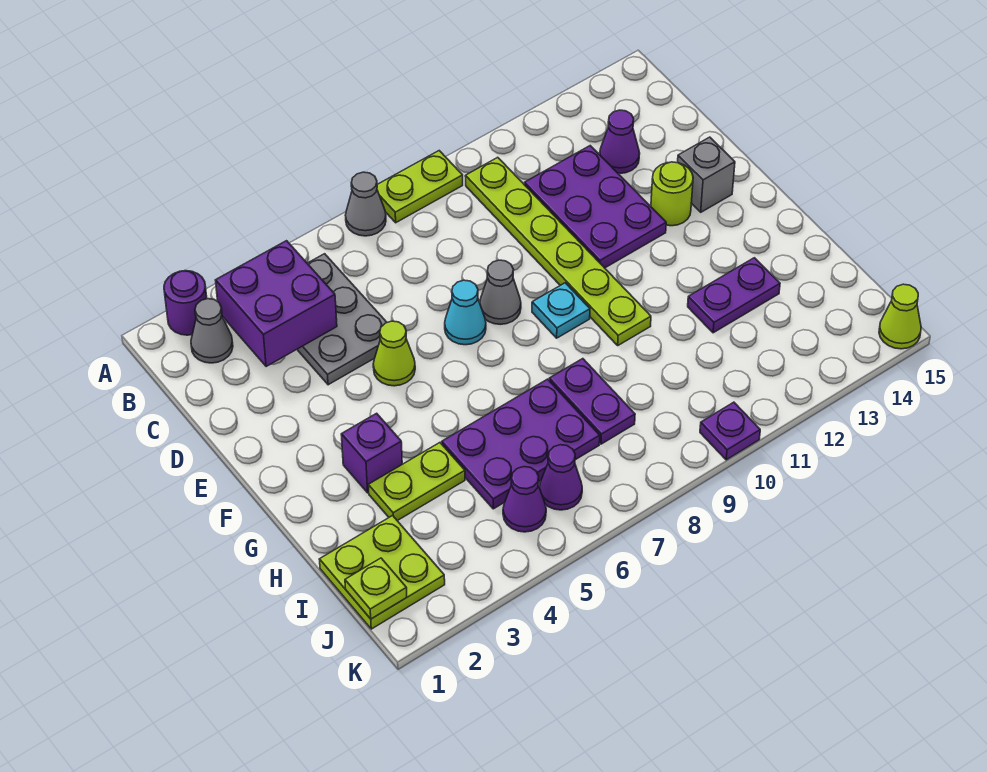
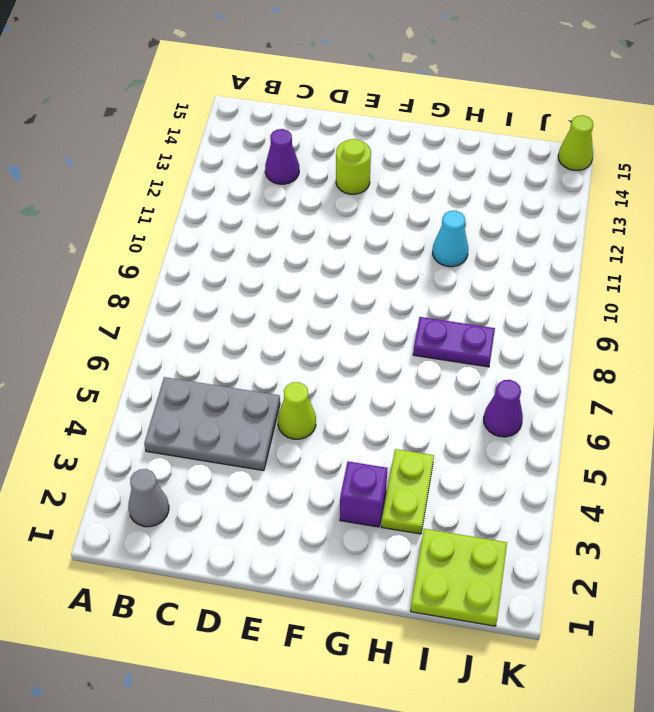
cyan cone H11 level 1 -> cyan cone E7 level 1
none -> purple round brick A2 level 1
none -> grey cone A7 level 1
none -> lime plate A8:A9 level 1

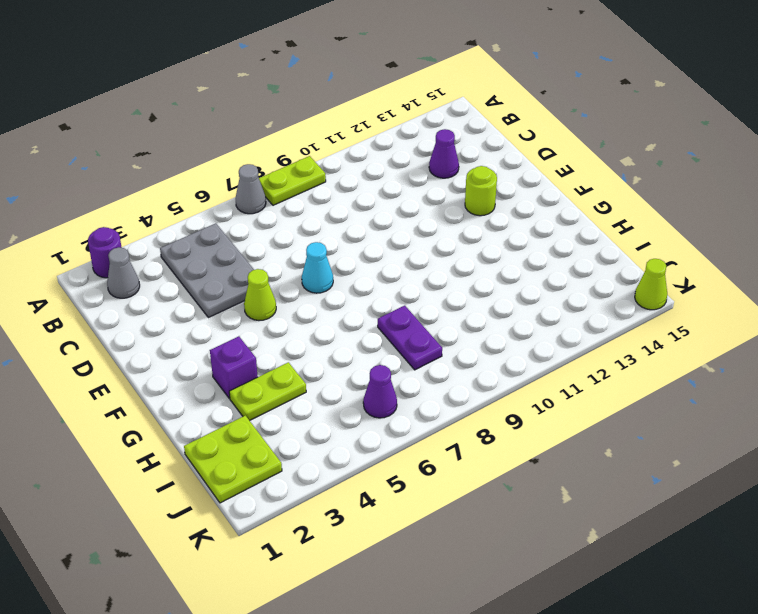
none -> lime plate B10:G10 level 1
none -> purple plate C11:E12 level 1
none -> grey cone E8 level 1

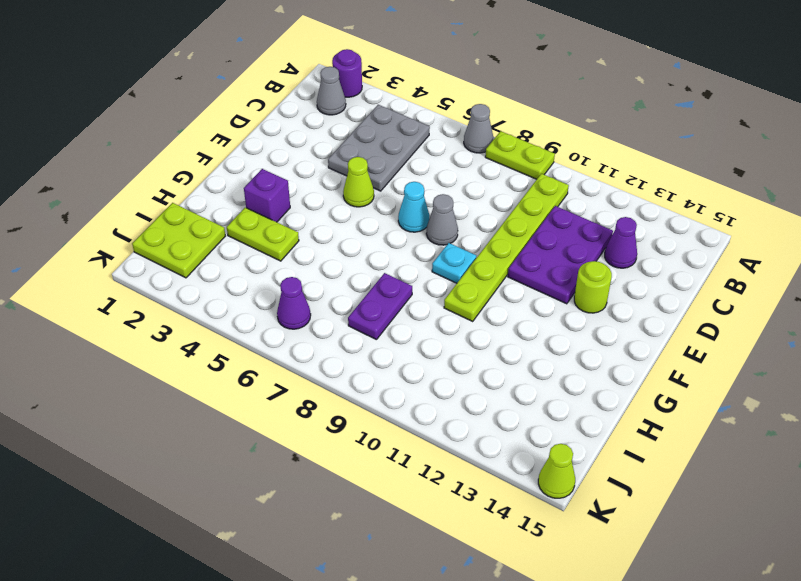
none -> grey brick E14 level 1
none -> purple plate H5:I7 level 1
none -> purple plate H12:H13 level 1

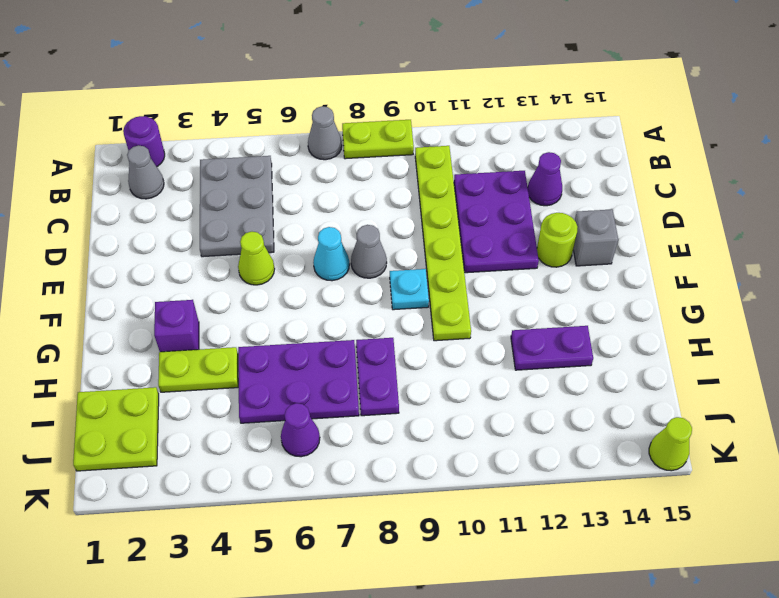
none -> purple cone J5 level 1
none -> purple plate K10 level 1
none -> purple brick B3:C4 level 2

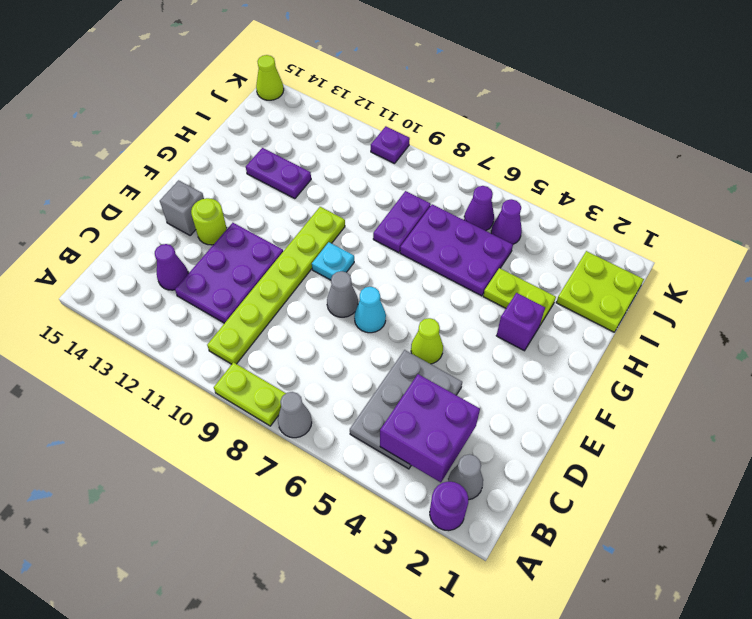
none -> lime plate J1 level 2

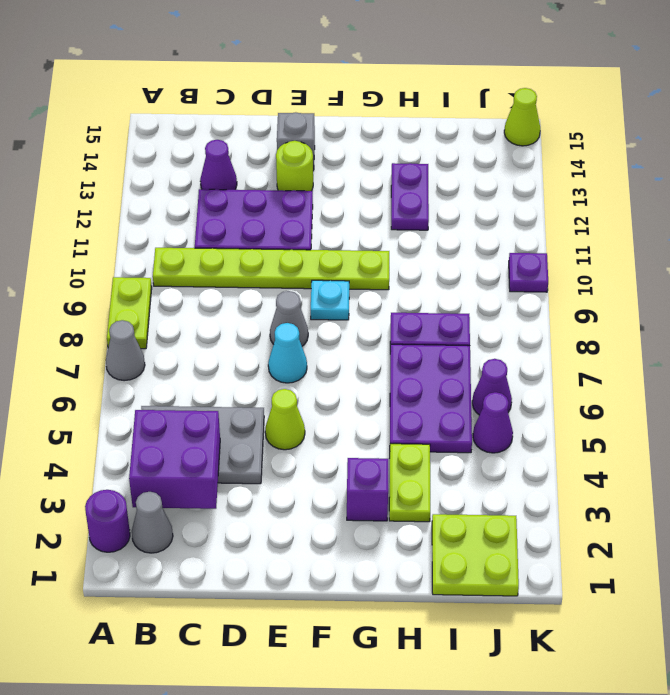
none -> lime plate J1 level 2

